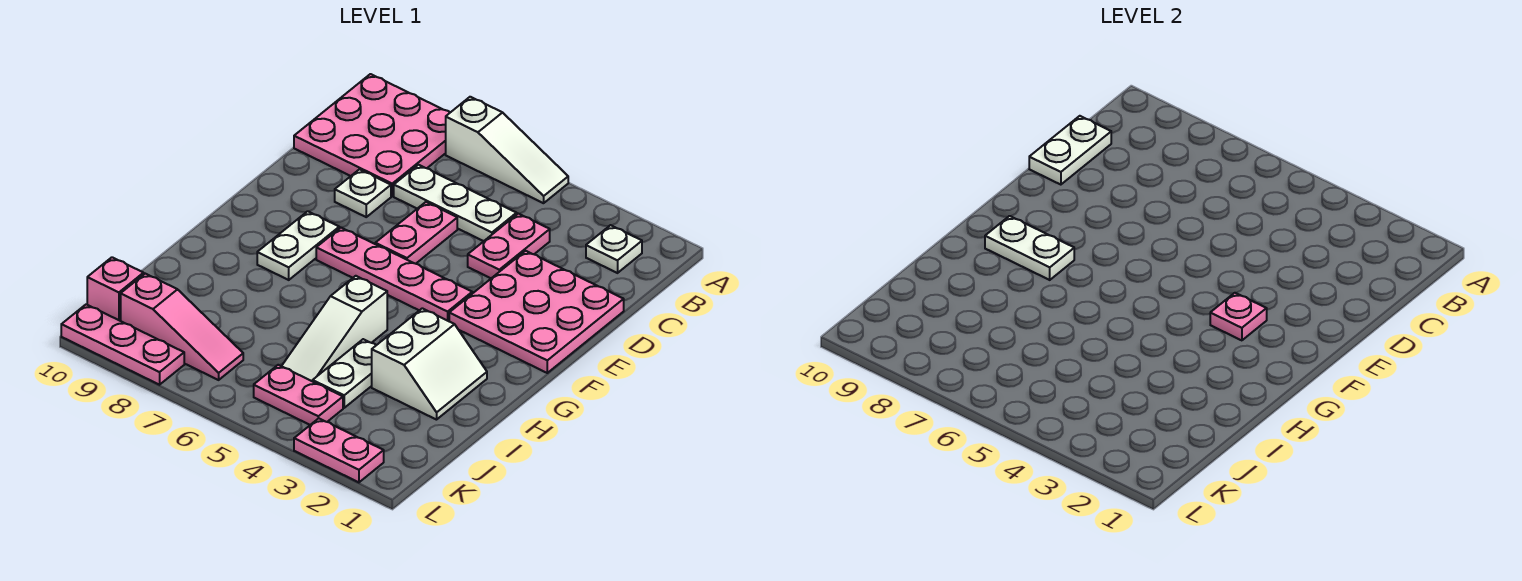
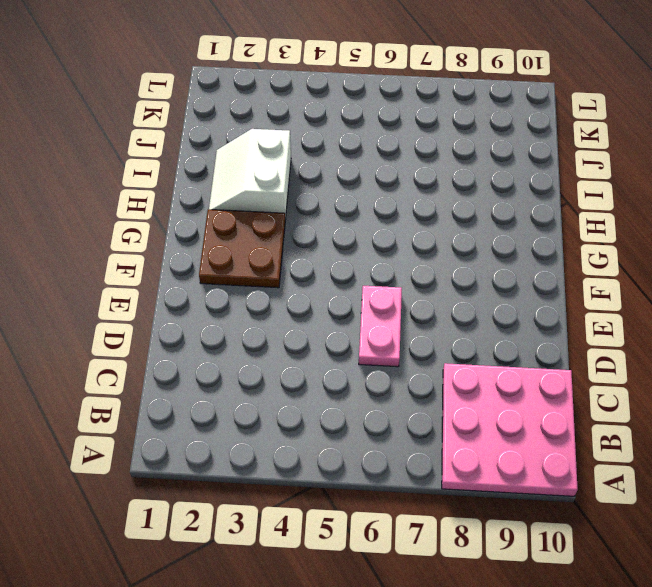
brown plate F2:G3 level 1 -> pink plate D1:F3 level 1
none -> white slope A5:A7 level 1 top 7
none -> white plate B2 level 1
none -> pink plate C4:D4 level 1

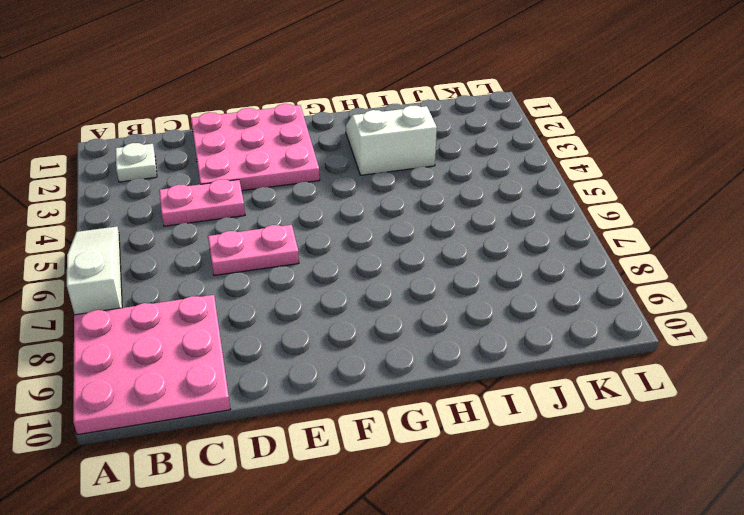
none -> white plate C5:C7 level 1
none -> white plate D8 level 1
none -> pink plate F4:F7 level 1

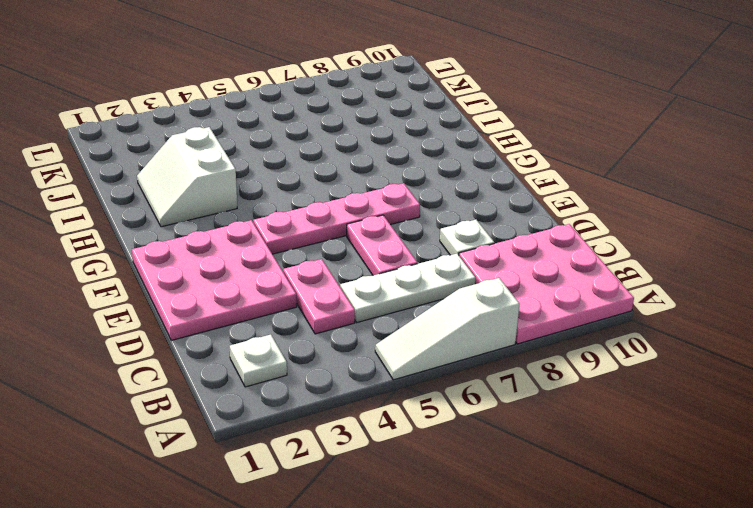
none -> white plate F8:G8 level 1
none -> white slope H5:J5 level 1 top H
none -> white plate I4:J4 level 1

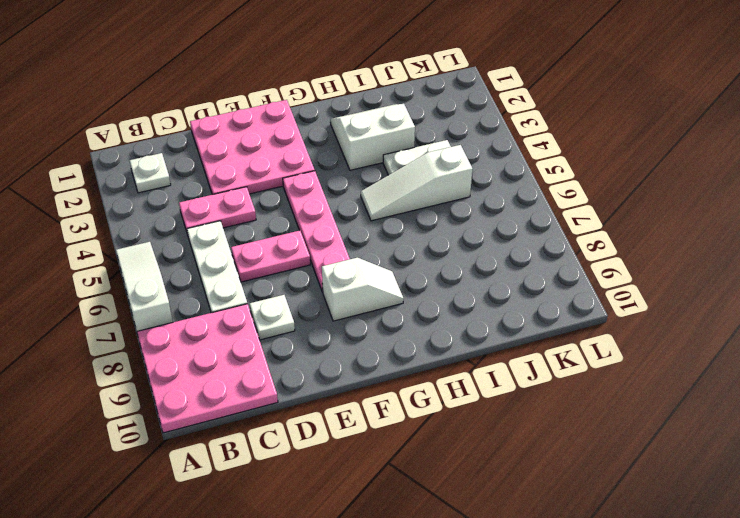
white slope F8:G8 level 1 top F -> white plate F8:G8 level 1
white slope H5:J5 level 1 top J -> white slope H5:J5 level 1 top H
none -> pink plate K4:K5 level 1
none -> pink slope K7:K9 level 1 top 9
none -> pink brick K10 level 1

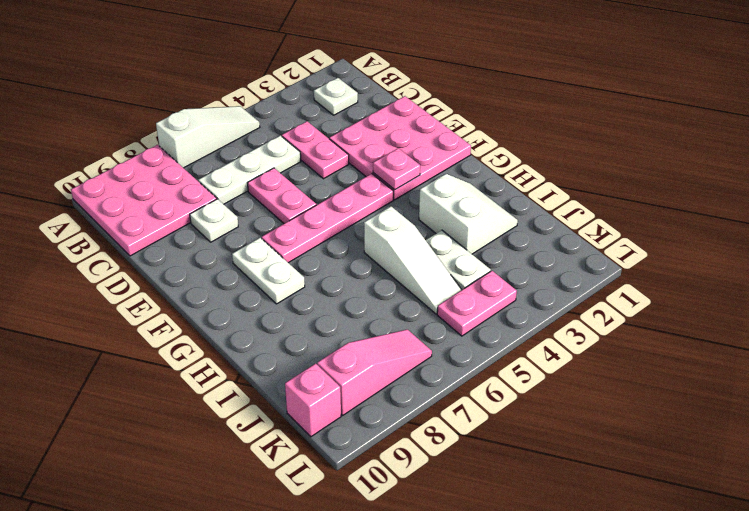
none -> pink plate L2:L3 level 1
none -> pink plate L8:L10 level 1
none -> white plate C10:D10 level 2

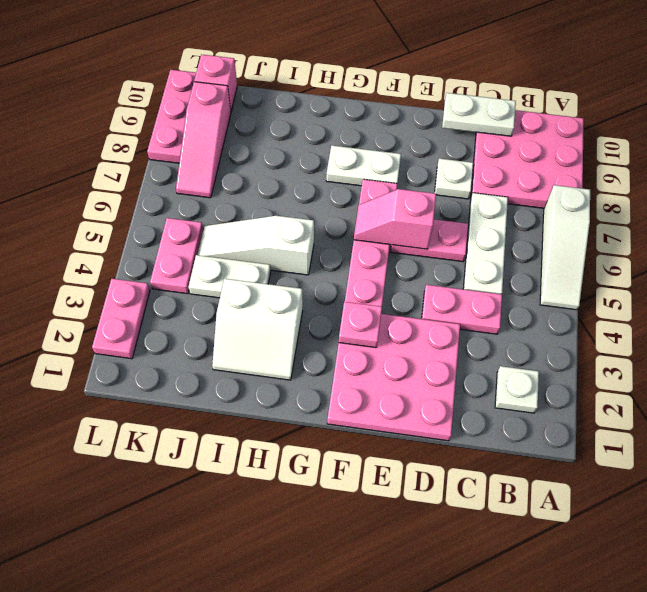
pink slope E6:F6 level 2 top E -> none
none -> white plate G8:G9 level 2

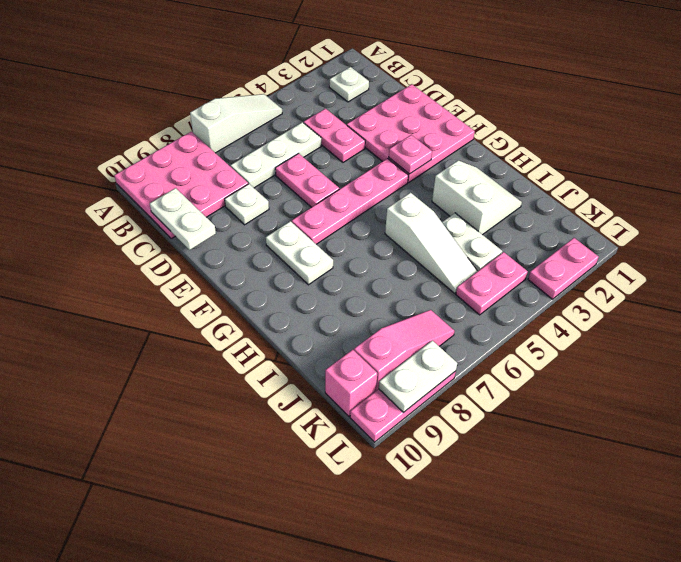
white plate L8:L9 level 2 -> white plate G8:G9 level 2

